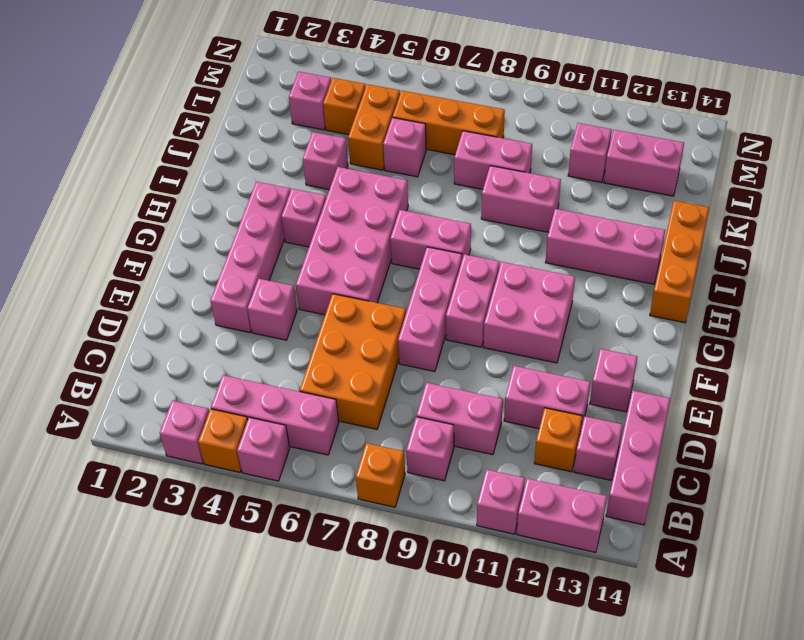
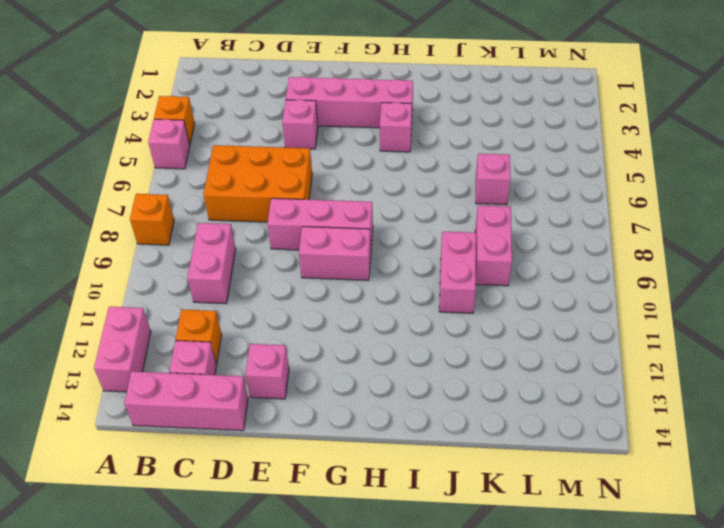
none -> pink brick A3 level 1
none -> pink brick A11 level 1
none -> pink brick B4:B6 level 1
none -> pink brick B9 level 1

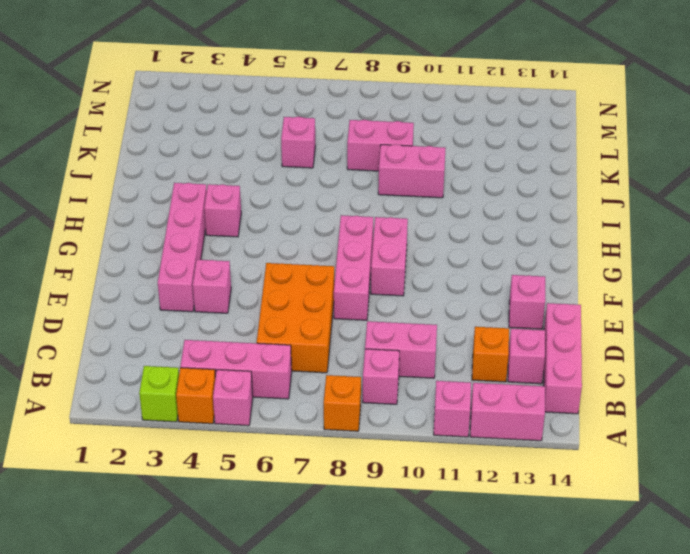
lime brick A3 level 1 -> pink brick A3 level 1
none -> pink brick D11:D12 level 1
none -> pink brick F5:I6 level 1
none -> pink brick F10:G11 level 1
none -> pink brick H7:H8 level 1

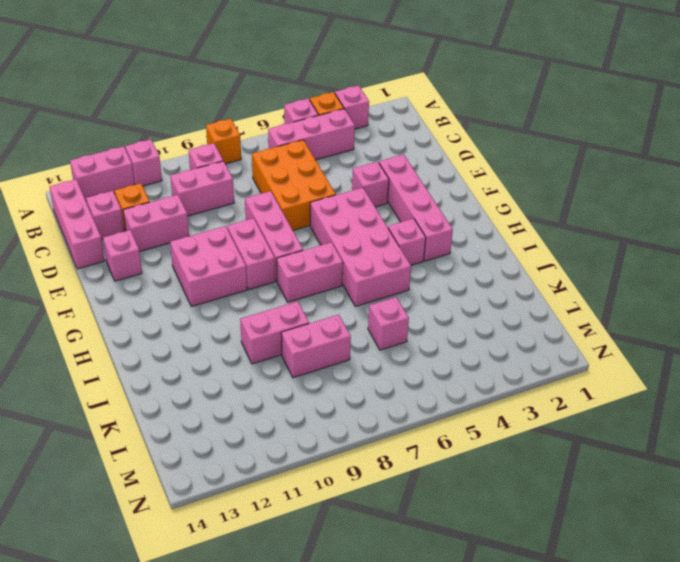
none -> orange brick H14:J14 level 1
none -> pink brick I11:I13 level 1
none -> pink brick J4 level 1
none -> orange brick K5:L5 level 1

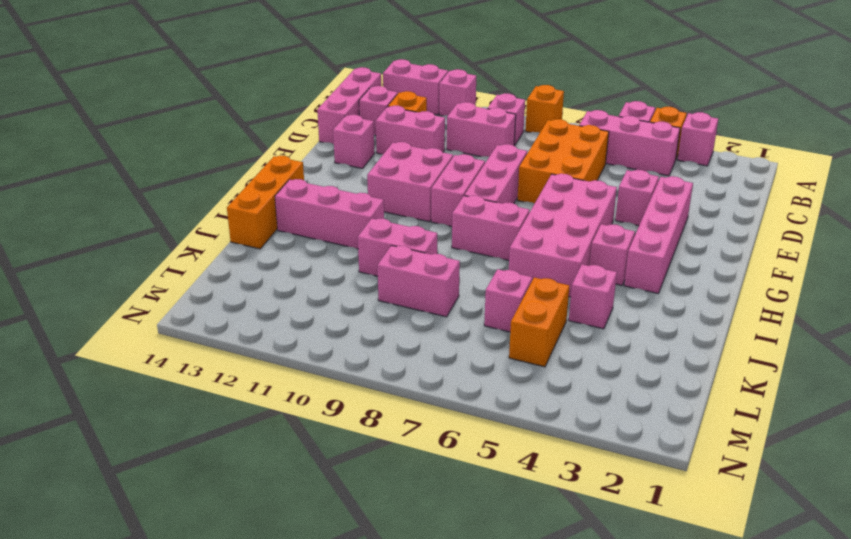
none -> pink brick L3 level 1
none -> orange brick L4 level 1
none -> orange brick L6:L8 level 1
none -> pink brick L11 level 1

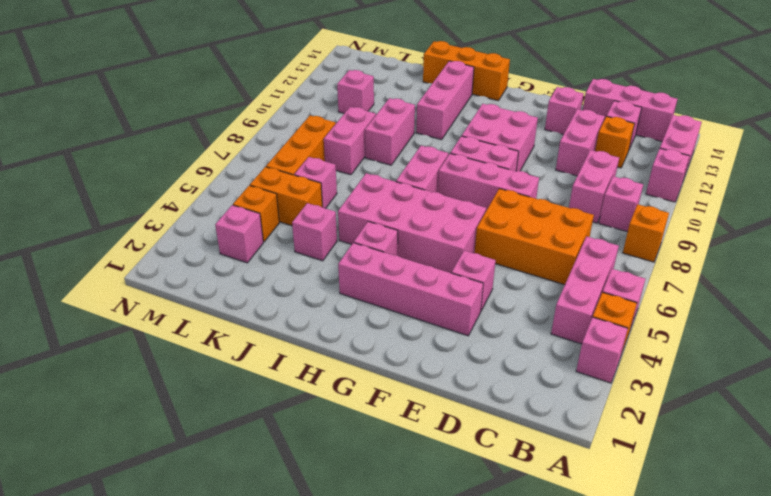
none -> pink brick L12:L13 level 1

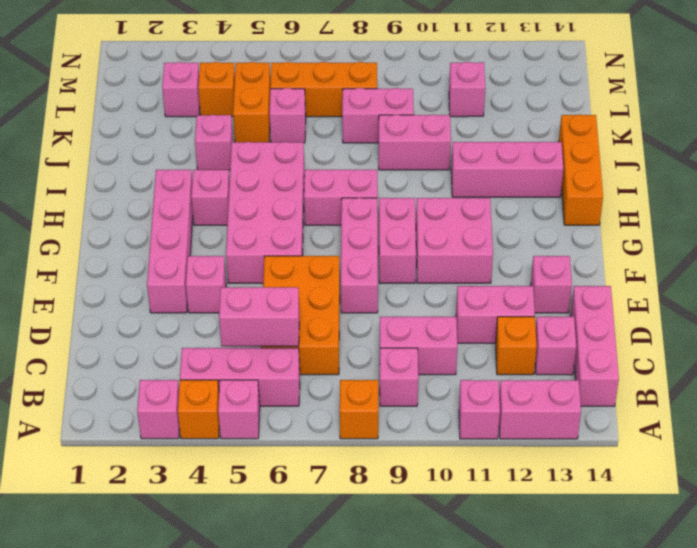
pink brick C5:C6 level 2 -> pink brick L12:L13 level 1

